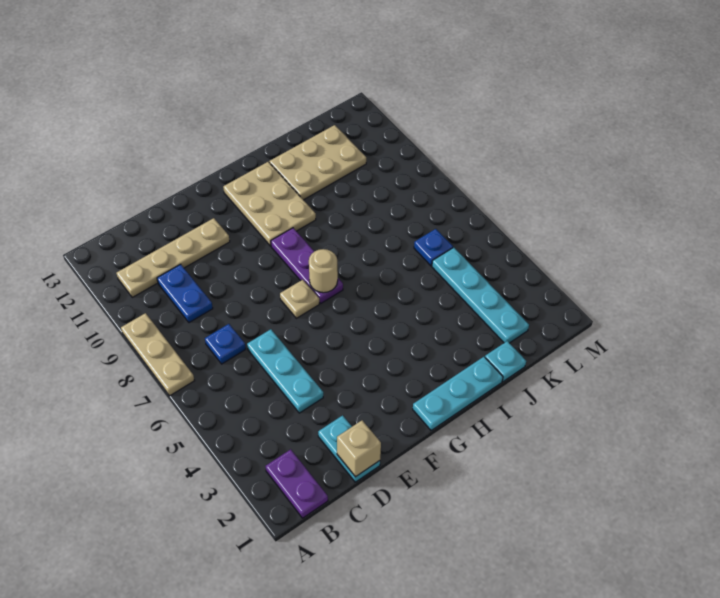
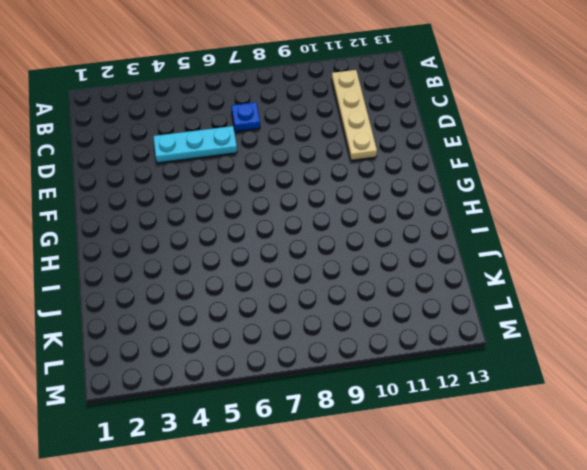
none -> tan plate A7:A9 level 1
none -> purple plate B1:B2 level 1
none -> blue plate C9:C10 level 1

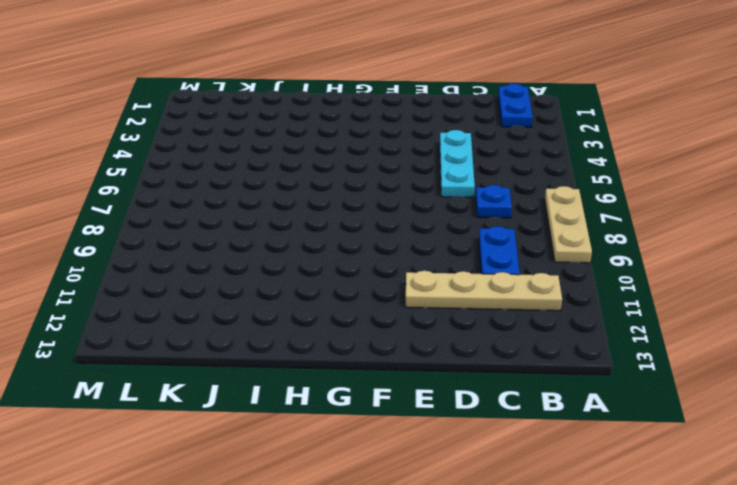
blue plate B1:B2 level 1 -> purple plate B1:B2 level 1
none -> cyan plate D1:D2 level 1
none -> tan plate F7 level 1
none -> cyan plate G1:I1 level 1

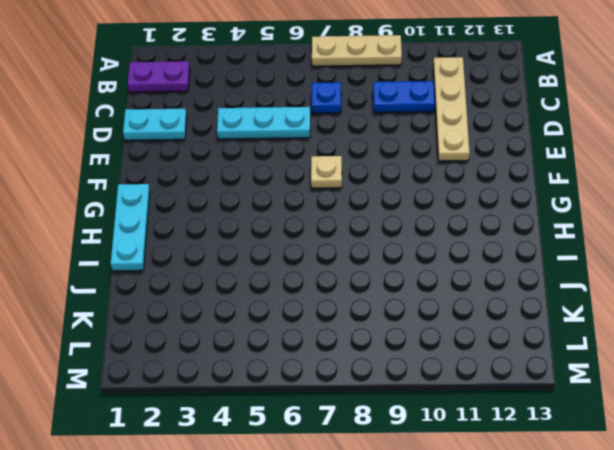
none -> purple plate G7:G9 level 1
none -> tan plate G10:H12 level 1
none -> tan plate I11:K12 level 1

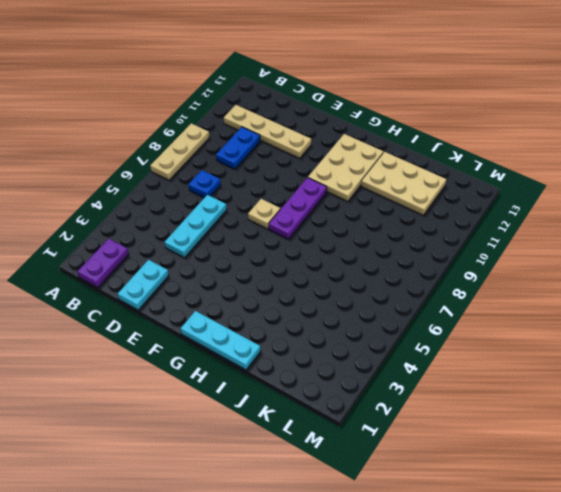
none -> cyan plate J1 level 1
none -> cyan plate K2:K5 level 1
none -> blue plate K6 level 1

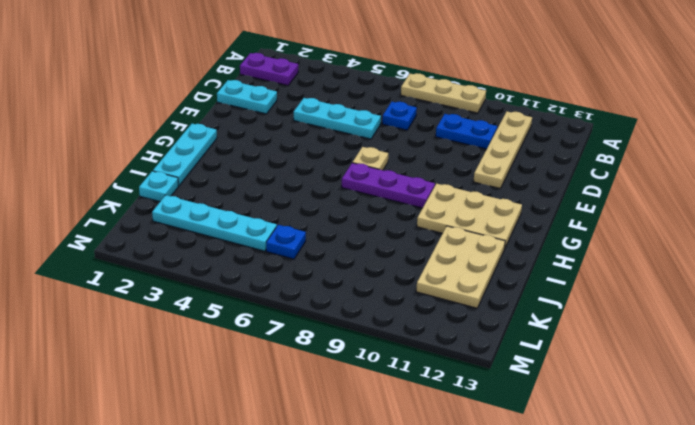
none -> tan brick D1 level 2
none -> tan round brick G7 level 2

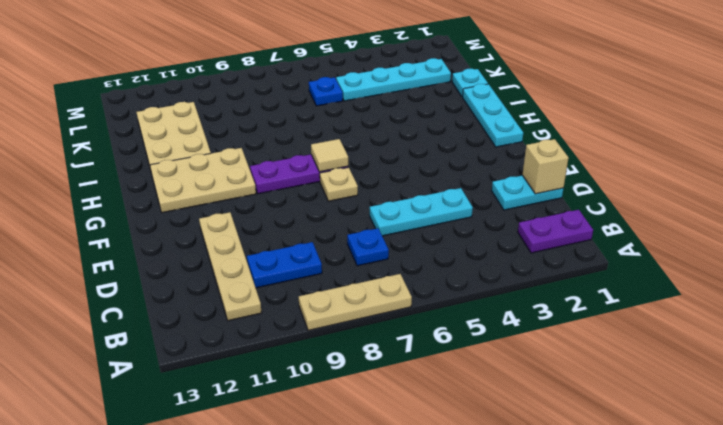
tan tile G7 level 2 -> tan round brick G7 level 2

